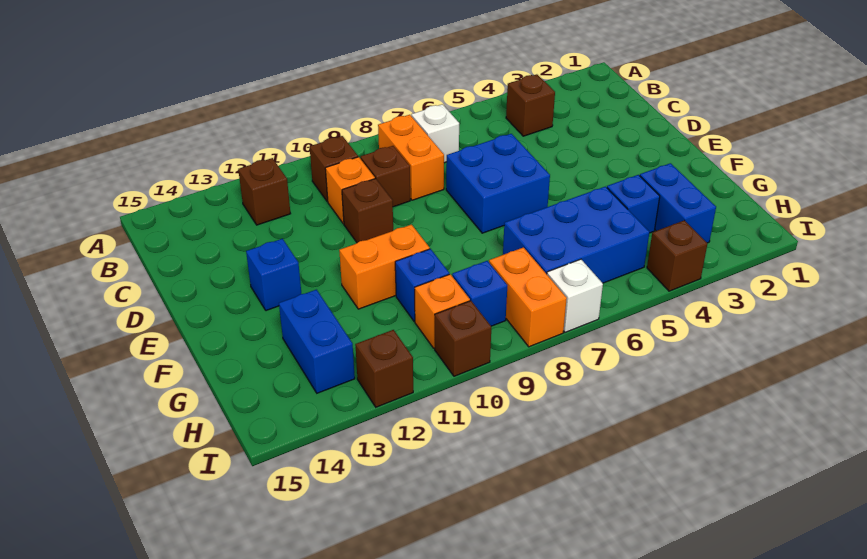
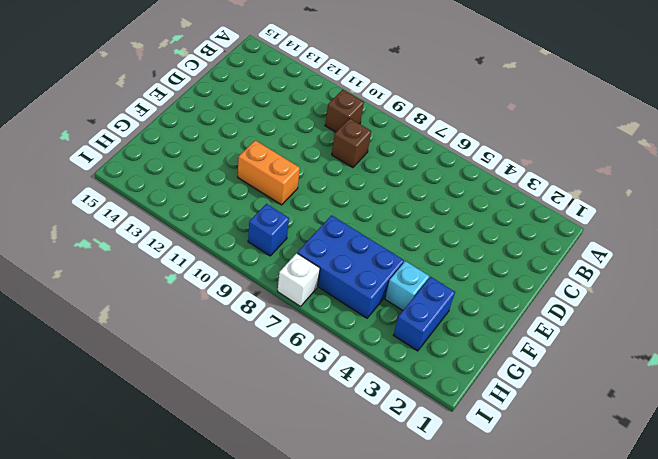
cyan brick G4 level 1 -> blue brick G4 level 1
none -> brown brick B4 level 1
none -> white brick B7 level 1
none -> orange brick B8:C8 level 1

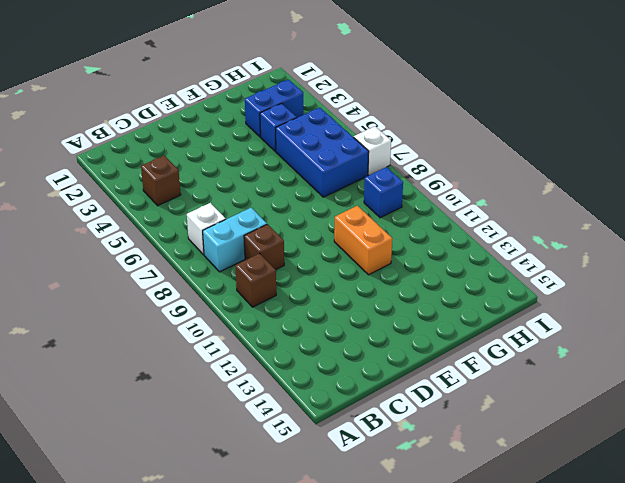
cyan brick B8:C8 level 1 -> orange brick B8:C8 level 1
none -> brown brick B12 level 1
none -> orange brick C10 level 1
none -> blue brick D6:E7 level 1

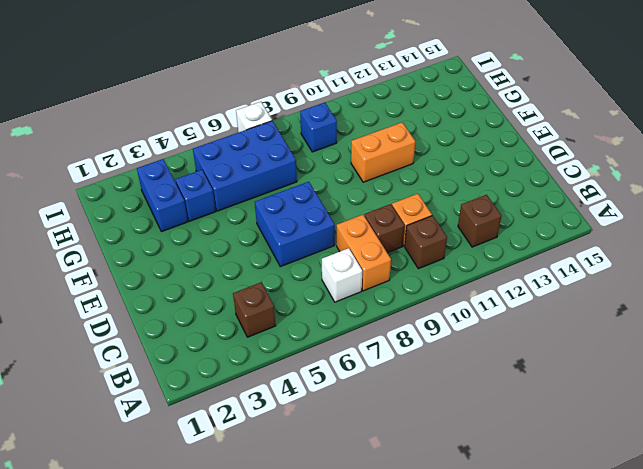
none -> brown brick D10 level 1
none -> blue brick E13 level 1
none -> blue brick G10 level 1

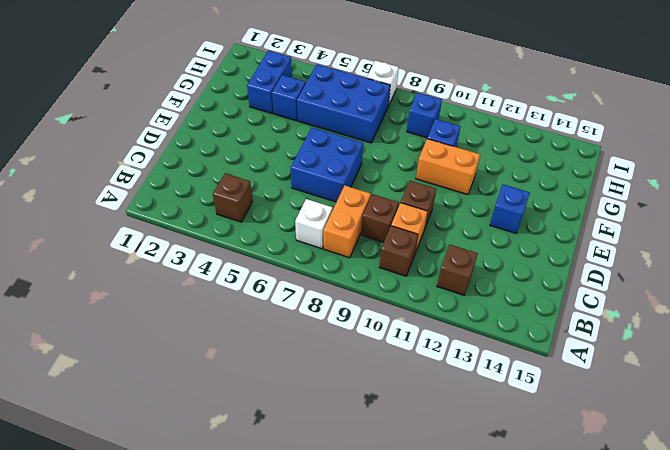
none -> blue brick G13:H13 level 1
none -> orange brick H8:I8 level 1
none -> orange brick H10 level 1

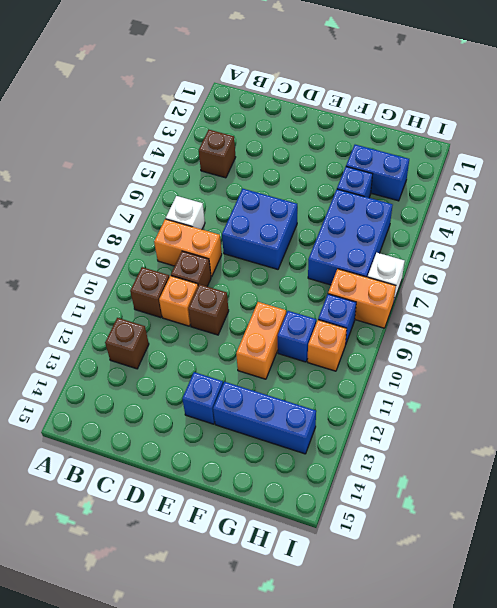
blue brick F13:H13 level 1 -> blue brick G13:H13 level 1
none -> brown brick I4 level 1
none -> brown brick I10 level 1
none -> brown brick I12 level 1

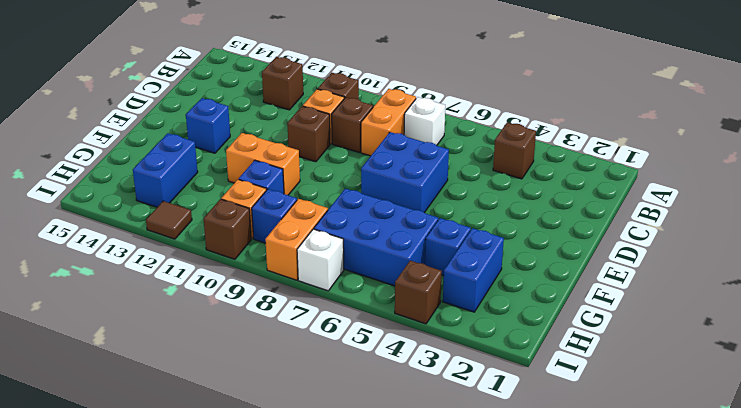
brown tile I12 level 1 -> brown brick I12 level 1

